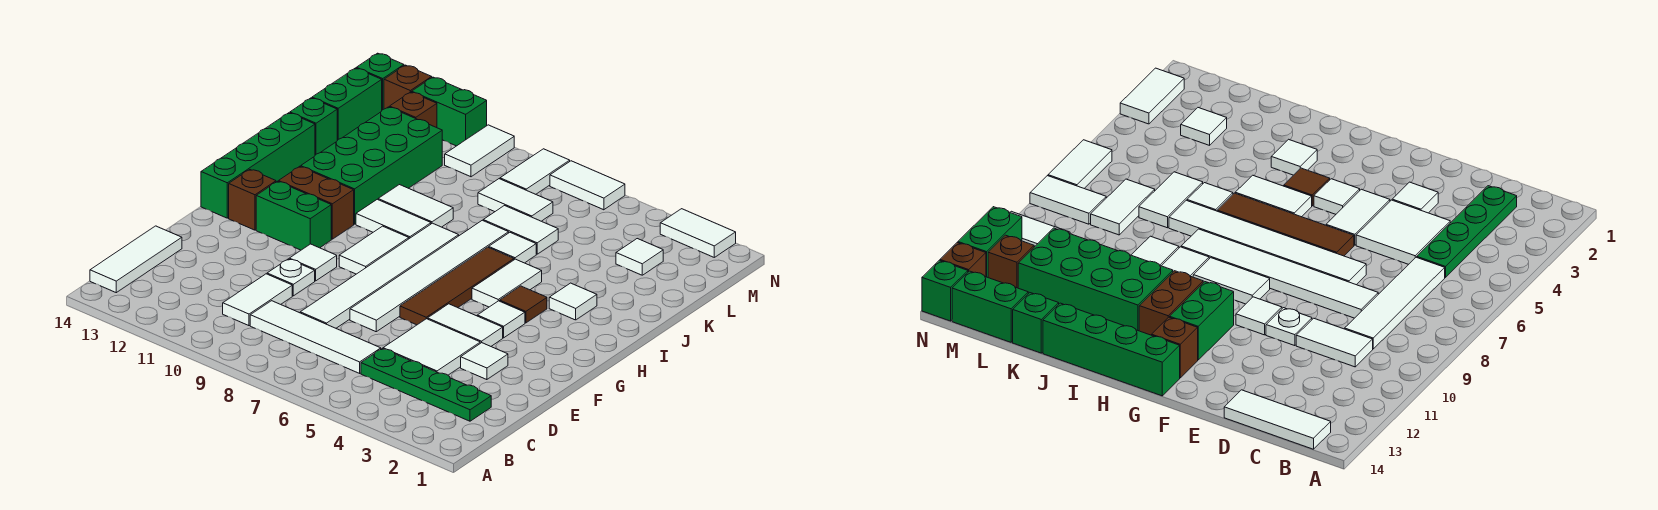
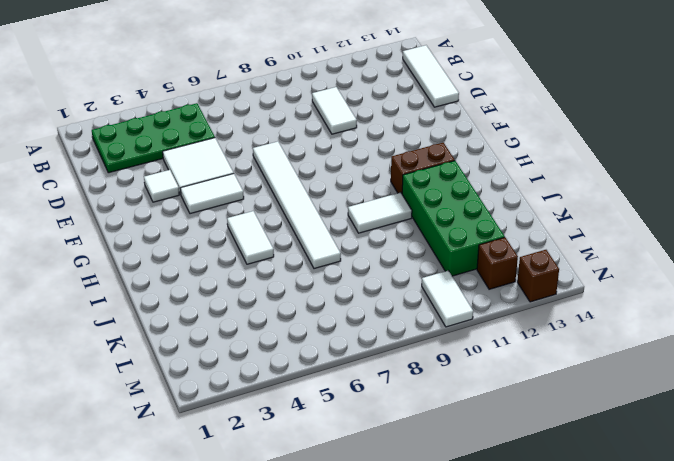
green plate B2:C5 level 1 -> green plate C2:C5 level 1
none -> white tile C6:C9 level 1
none -> white tile D8:I8 level 1
none -> white plate E10 level 1
none -> brown tile F6:I6 level 1

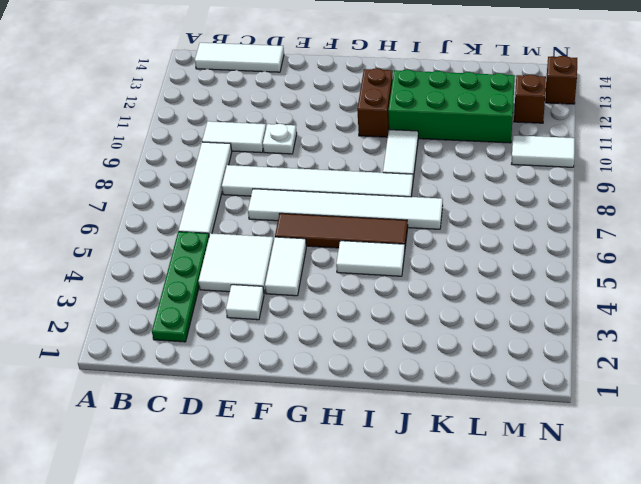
none -> white tile F10 level 1
none -> white tile G4 level 1
none -> white tile G9:H9 level 1
none -> green brick G11:G12 level 1

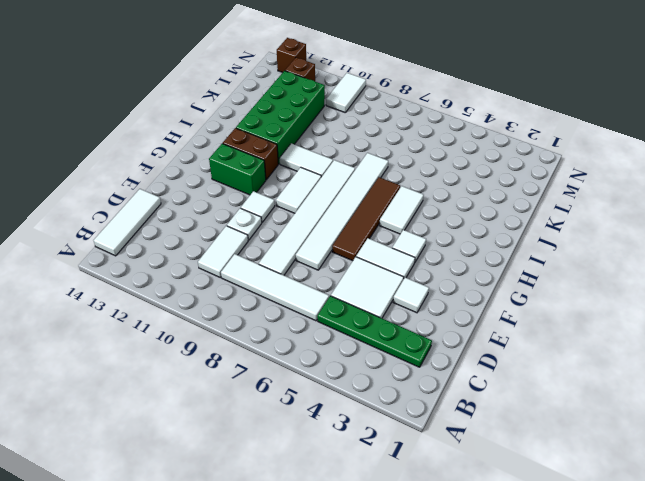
none -> brown brick G13 level 1
none -> green brick G14:J14 level 1
none -> brown tile H4 level 1
none -> white tile I3 level 1

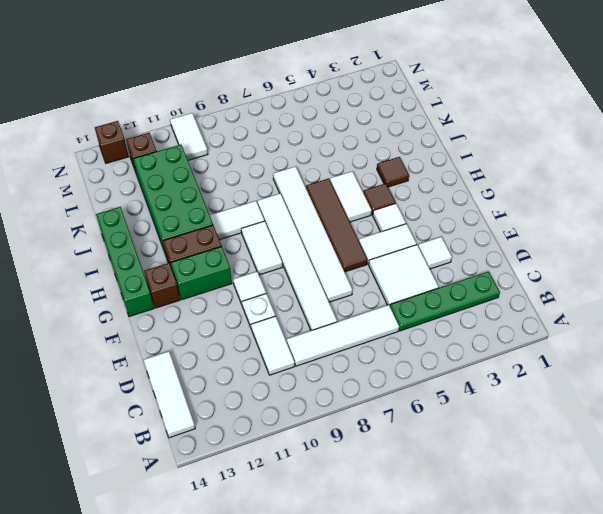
brown tile I3 level 1 -> white tile I3 level 1
none -> white tile J6 level 1
none -> white tile J9:J10 level 1
none -> white tile K6:K7 level 1
none -> green brick K14 level 1

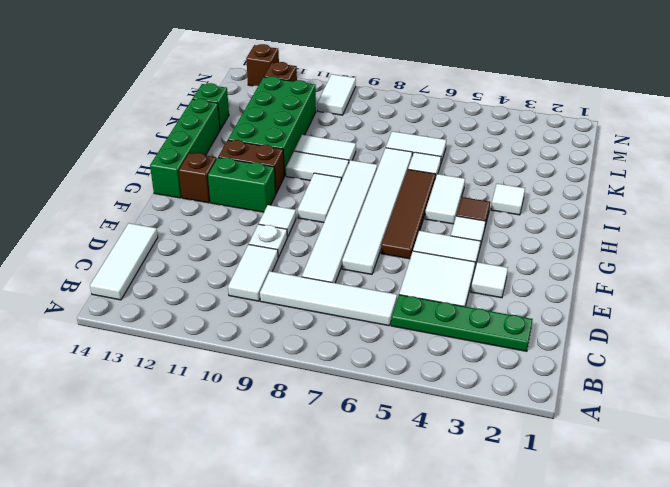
none -> white tile L3 level 1
none -> white tile L7:L8 level 1
none -> green brick L14:M14 level 1
none -> white tile M8:N8 level 1

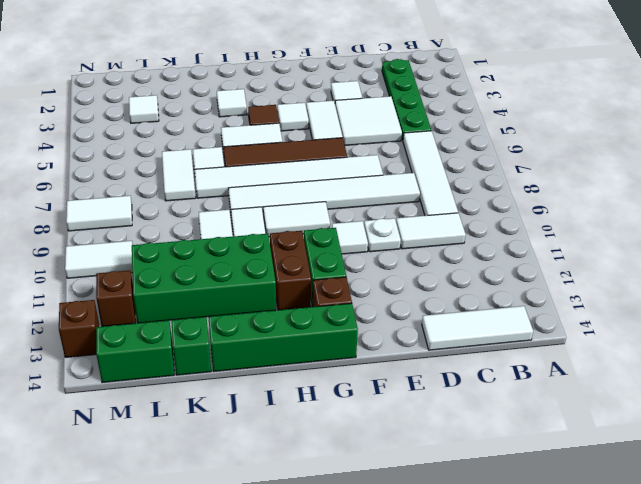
none -> white tile L7:L8 level 1
none -> white tile N2:N3 level 1
none -> white tile N6:N7 level 1
none -> green brick N11:N12 level 1

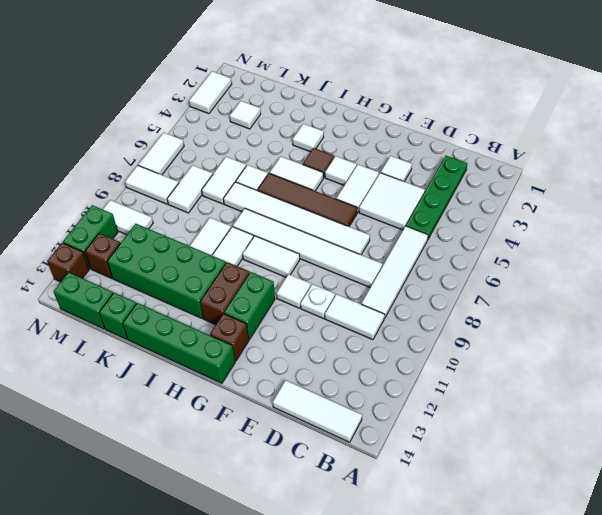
none -> green brick N14 level 1

